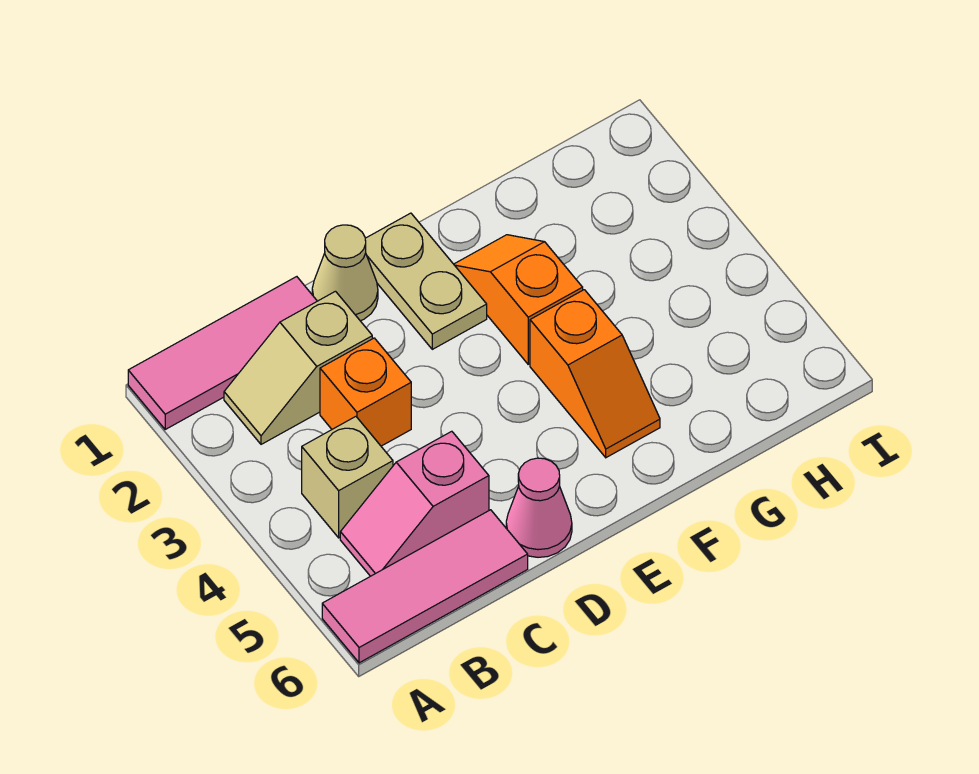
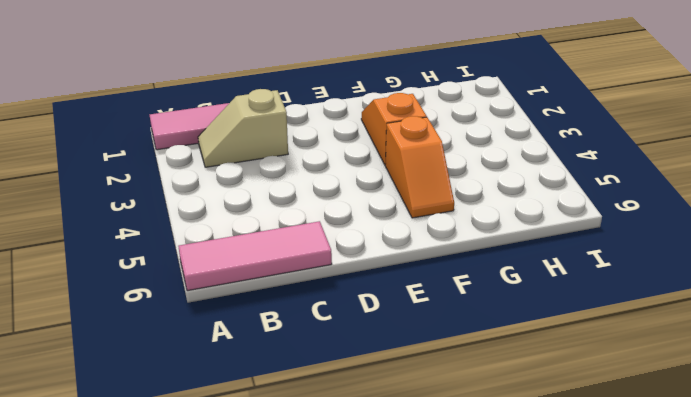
none -> tan brick B4 level 1
none -> pink slope B5:C5 level 1 top C

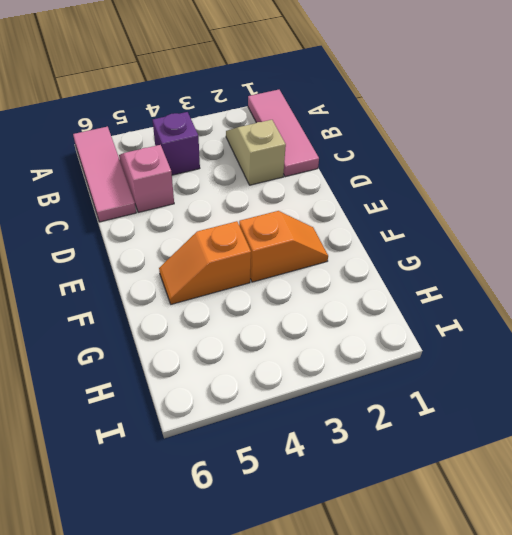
purple brick B4 level 1 -> tan brick B4 level 1
none -> orange brick C3 level 1
none -> tan cone D1 level 1

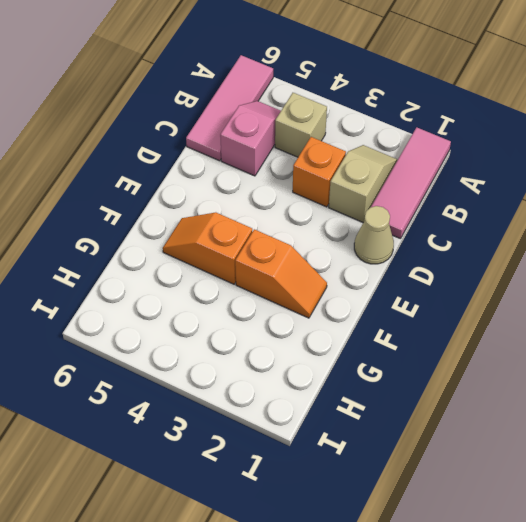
none -> pink cone D6 level 1
none -> tan plate E1:E2 level 1

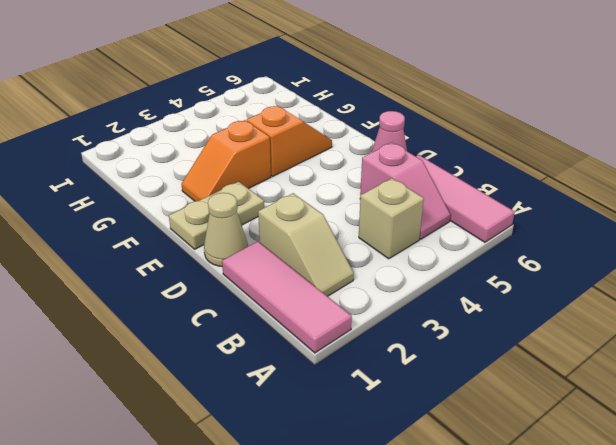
none -> orange brick C3 level 1

